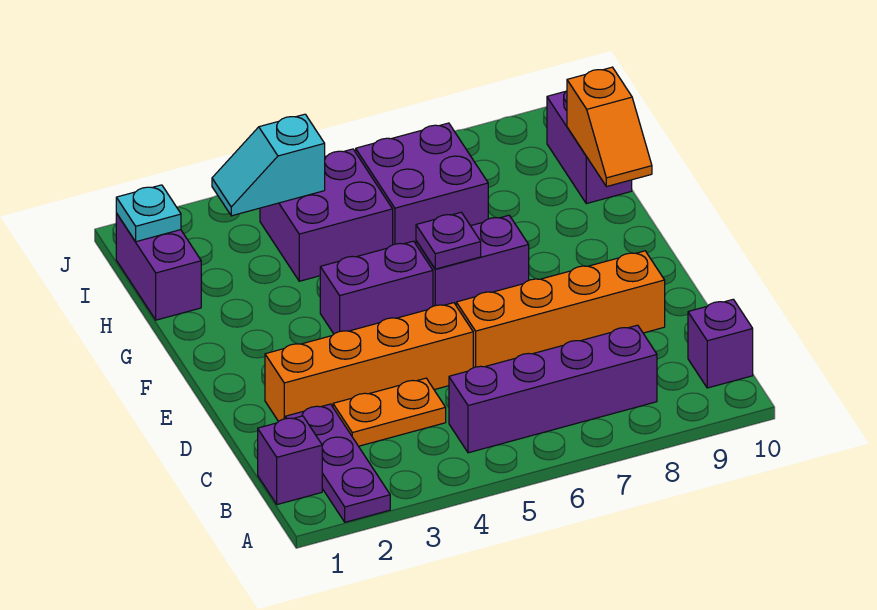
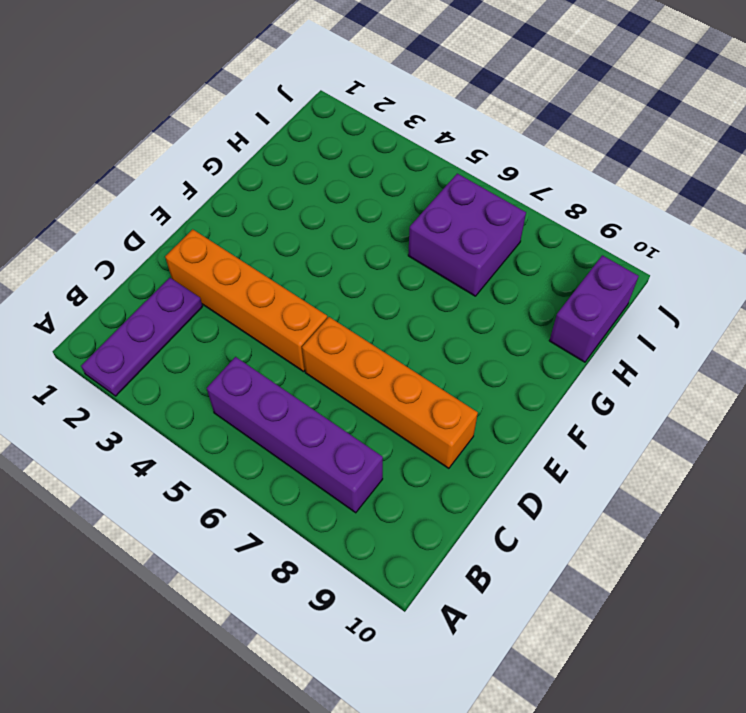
none -> purple brick B1 level 1
none -> purple brick B10 level 1
none -> orange plate C3:C4 level 1

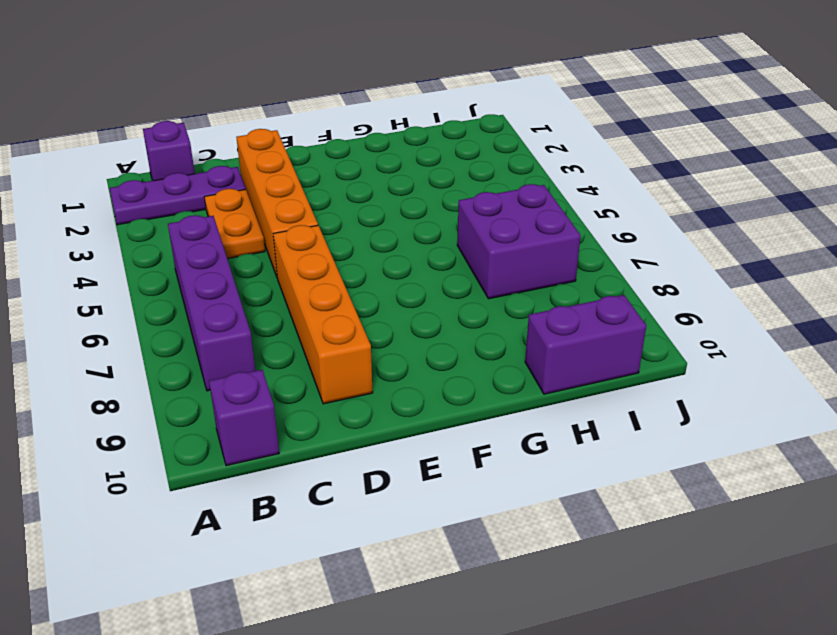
none -> purple brick F4:F5 level 1
none -> purple brick F6:F7 level 1
none -> purple brick H1:I1 level 1

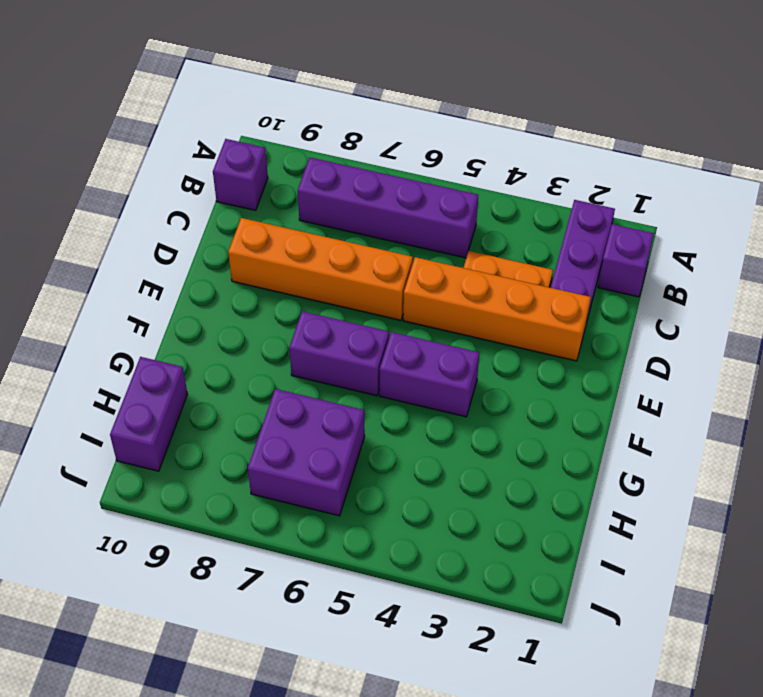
none -> purple brick H1:I1 level 1
none -> purple brick H4:I5 level 1
none -> purple plate F6 level 2

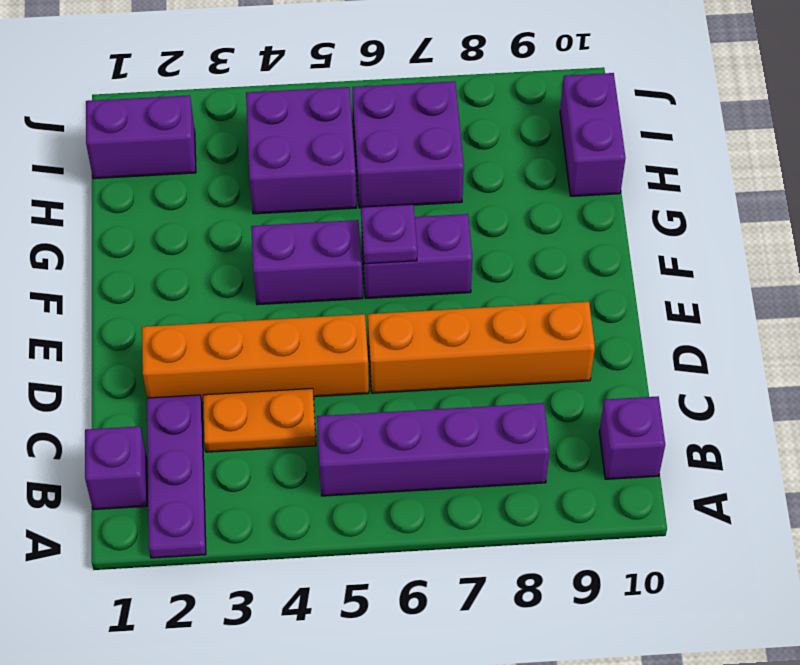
purple brick I1:I2 level 1 -> purple brick H1:I1 level 1
none -> orange slope G10:H10 level 2 top H
none -> cyan plate I1 level 2
none -> cyan slope I3:I4 level 2 top 4

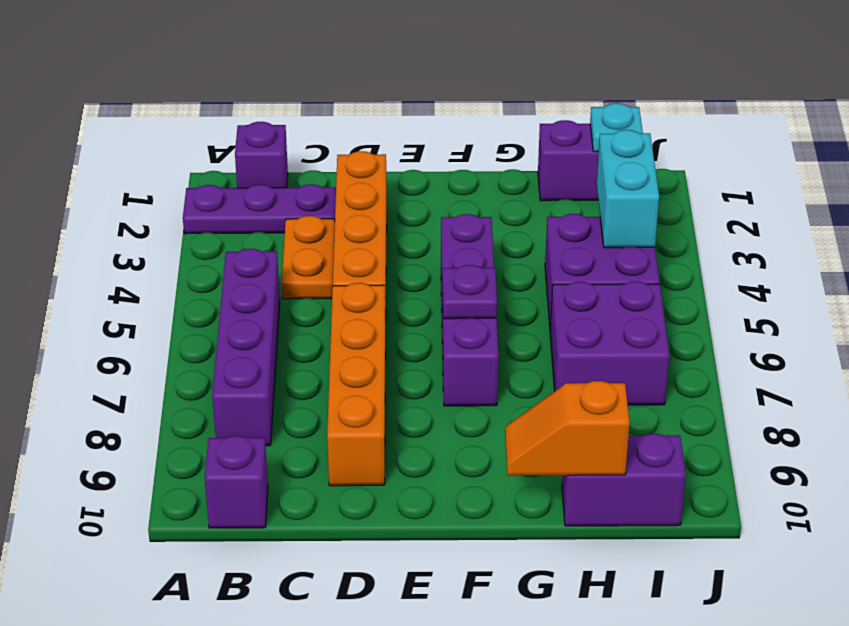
cyan brick I3:I4 level 2 -> cyan slope I3:I4 level 2 top 4

